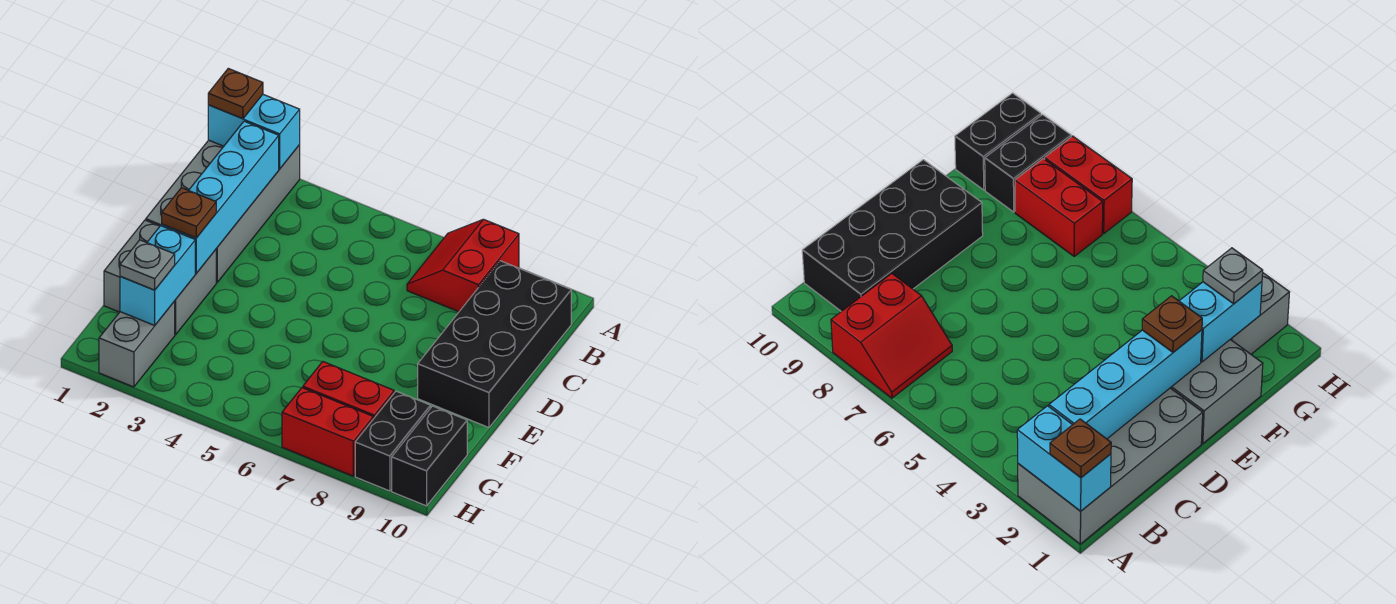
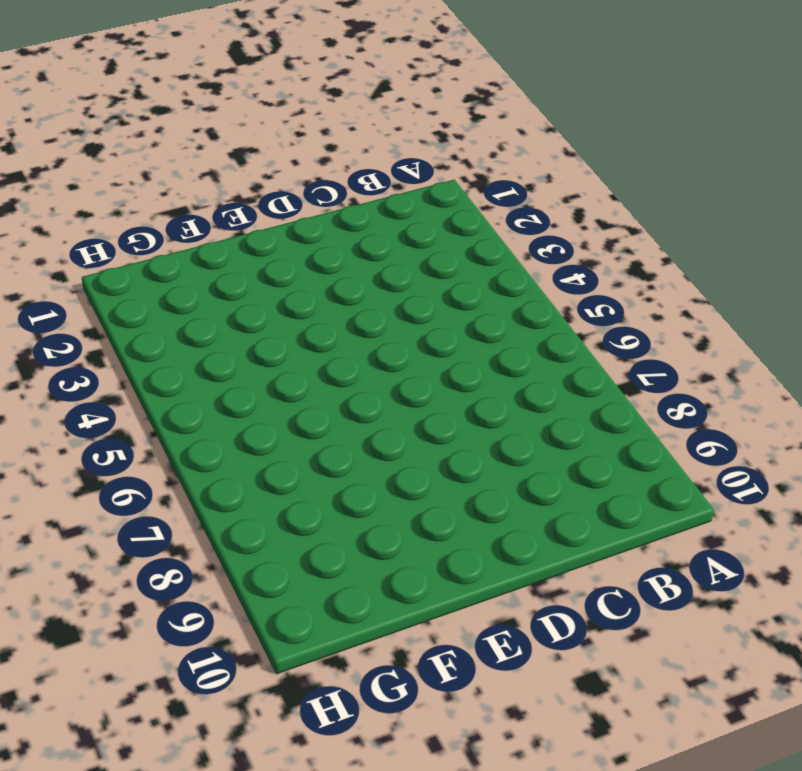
none -> grey brick A1:D2 level 1
none -> red slope A7:B8 level 1 top 8
none -> black brick B9:E10 level 1

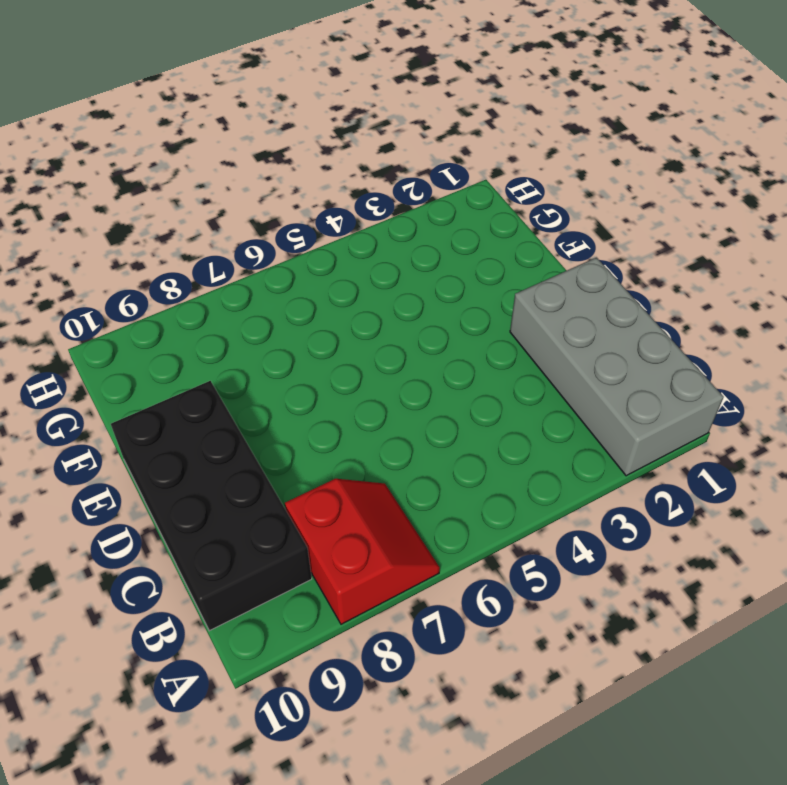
none -> grey brick E1:F2 level 1
none -> grey brick G2:H2 level 1
none -> red brick G7:G8 level 1

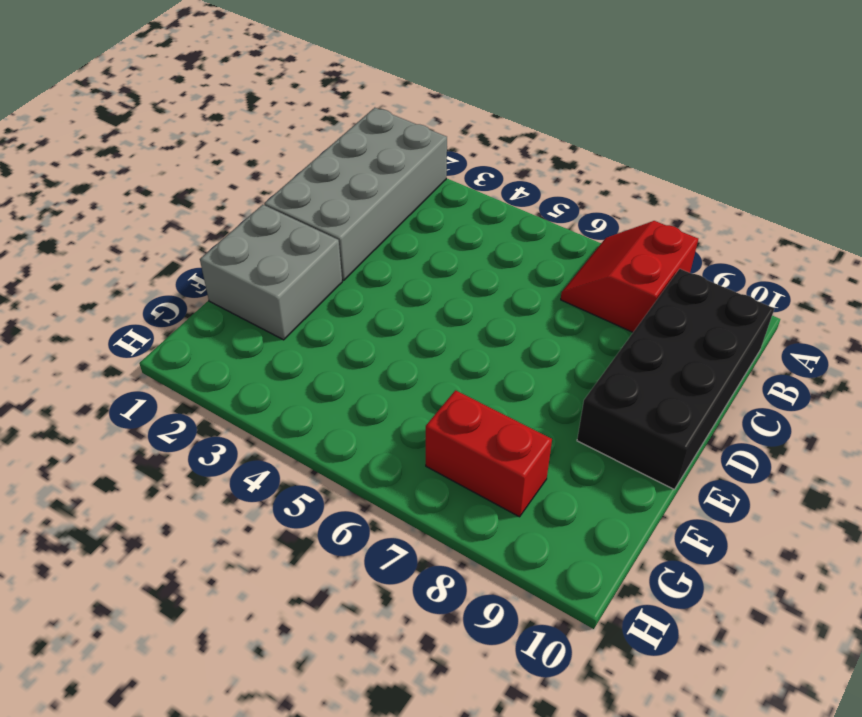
none -> grey brick G2:H2 level 1
none -> black brick G9:H9 level 1
none -> black brick G10:H10 level 1

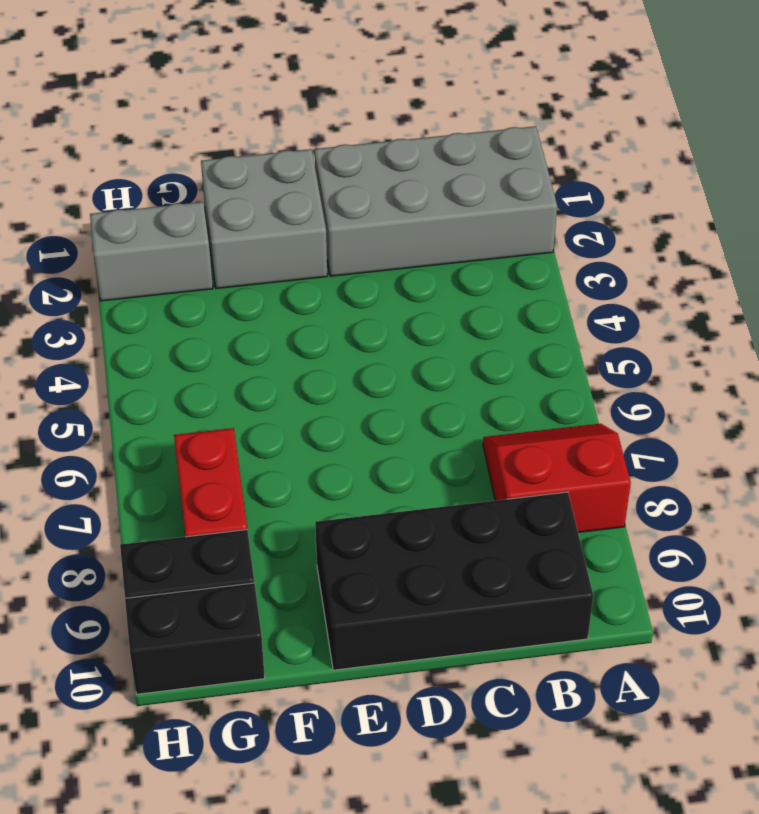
none -> red brick H7:H8 level 1
none -> cyan brick A1:A2 level 2
none -> cyan brick B2:E2 level 2

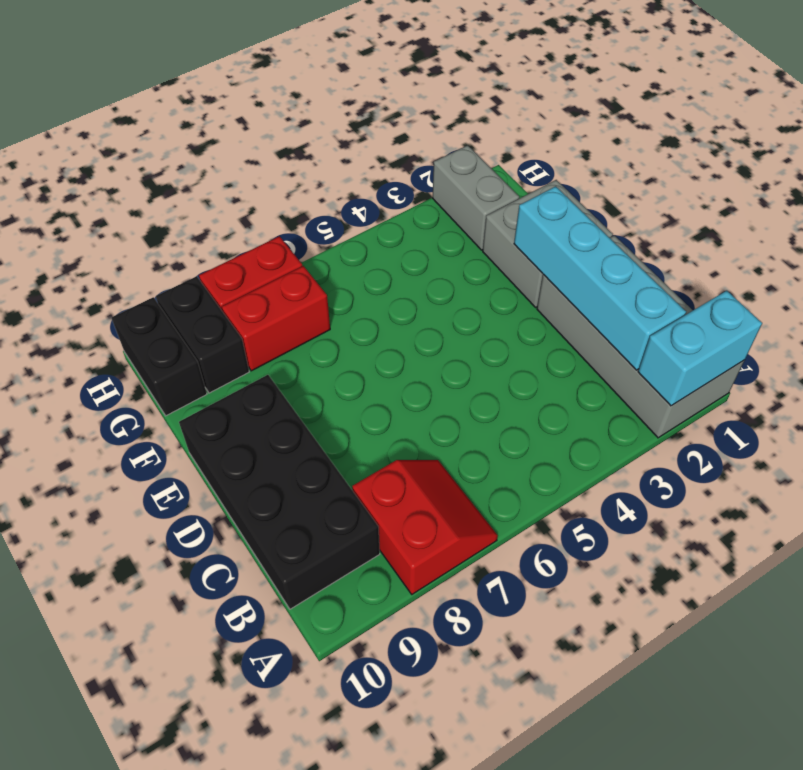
none -> cyan brick F2:G2 level 2
none -> brown plate A1 level 3
none -> brown plate E2 level 3

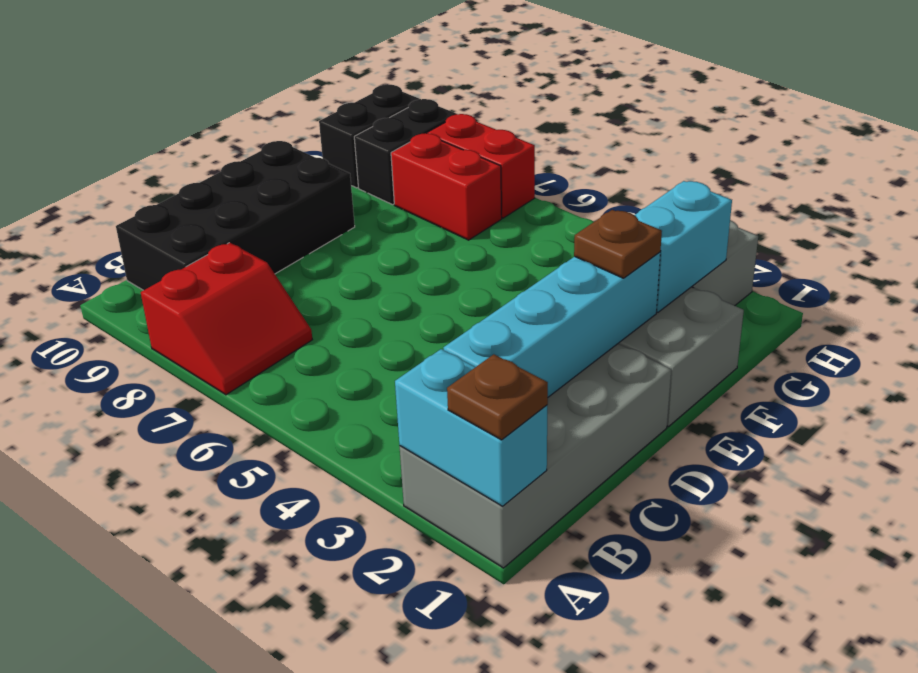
none -> grey plate G2 level 3

